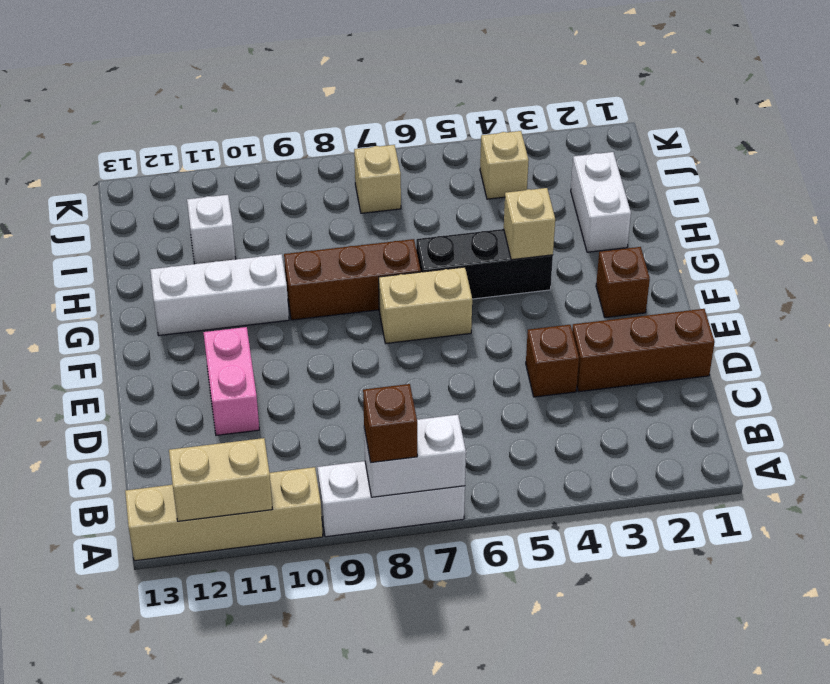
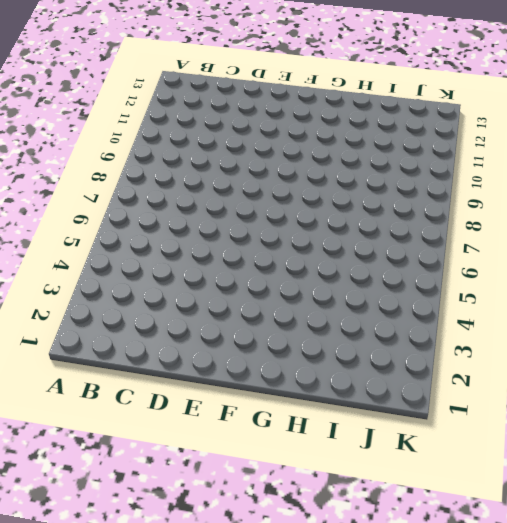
none -> white brick A7:A9 level 1
none -> tan brick A10:A13 level 1
none -> brown brick D1:D3 level 1

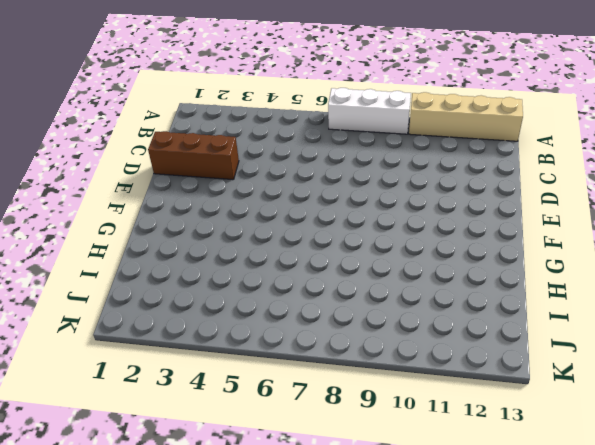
none -> brown brick D4 level 1
none -> pink brick D11:E11 level 1
none -> brown brick F2 level 1

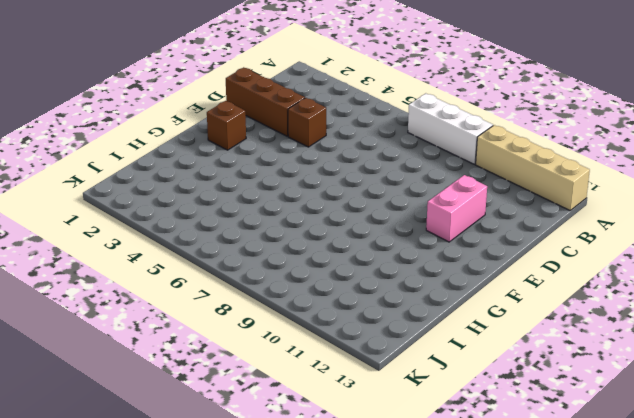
none -> tan brick F6:F7 level 1
none -> black brick G4:G6 level 1
none -> brown brick G7:G9 level 1

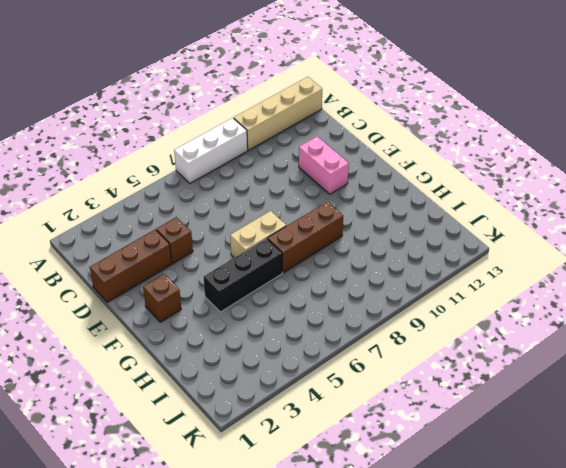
none -> white brick G10:G12 level 1
none -> white brick H2:I2 level 1
none -> white brick I11 level 1

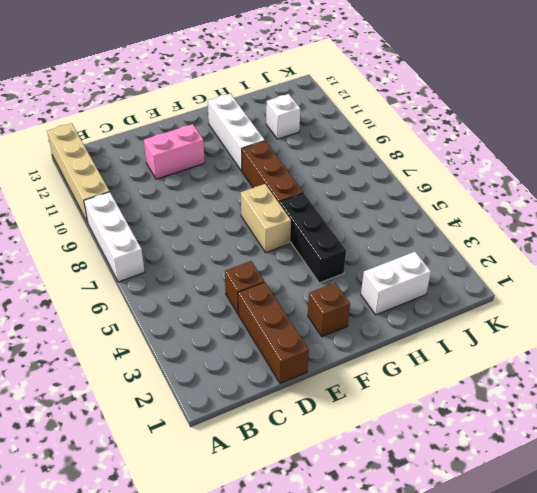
none -> tan brick J4 level 1
none -> tan brick J7 level 1
none -> white brick A7:A8 level 2

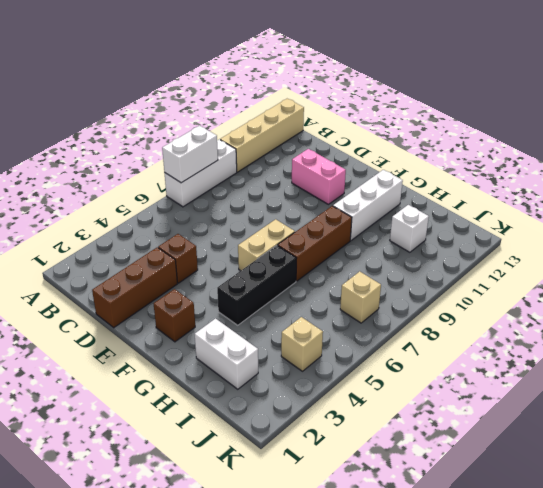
none -> tan brick A11:A12 level 2
none -> tan brick G4 level 2
none -> brown brick A8 level 3

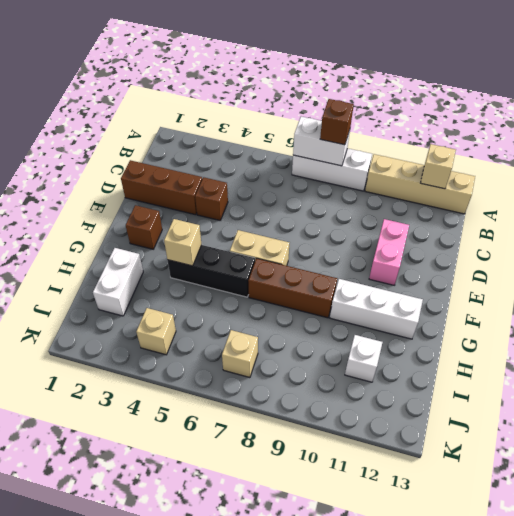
tan brick A12 level 2 -> tan brick A11:A12 level 2

